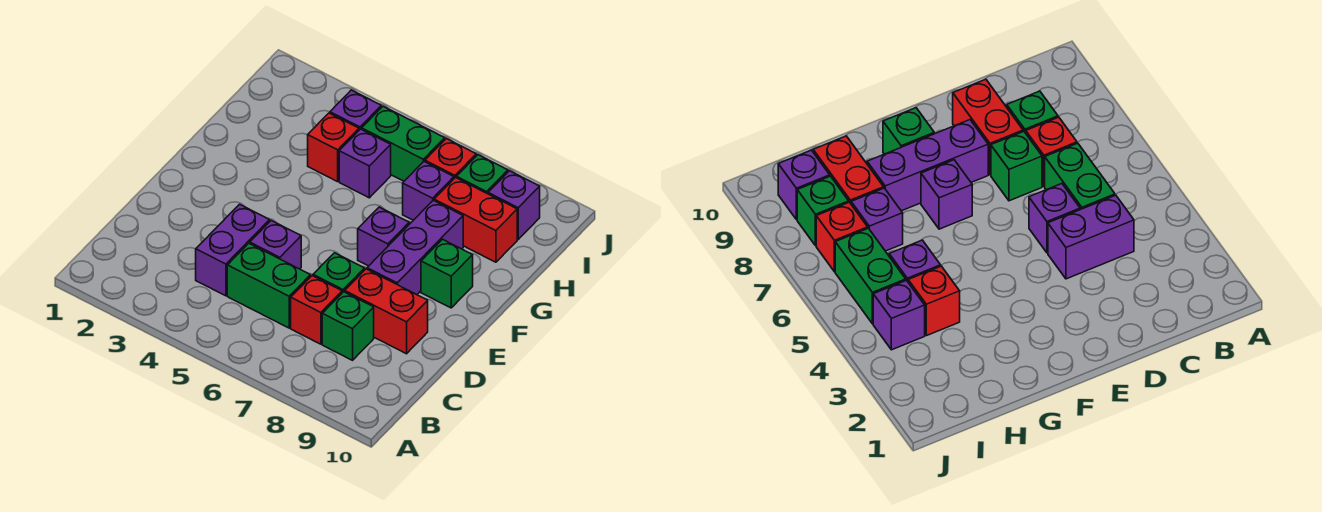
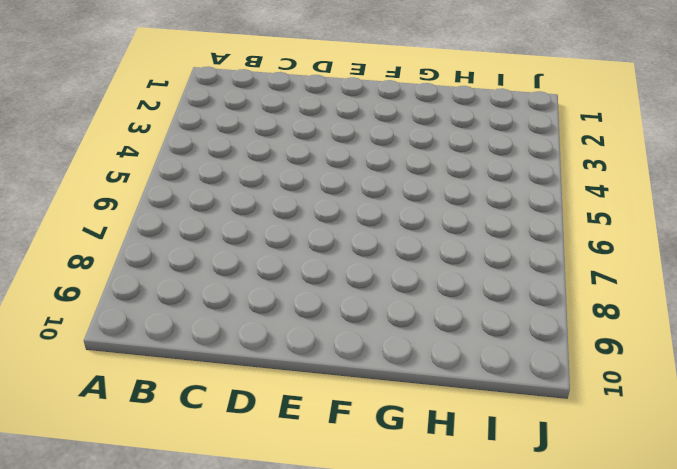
none -> purple brick C4:D4 level 1
none -> green brick C5:C6 level 1
none -> red brick C7 level 1

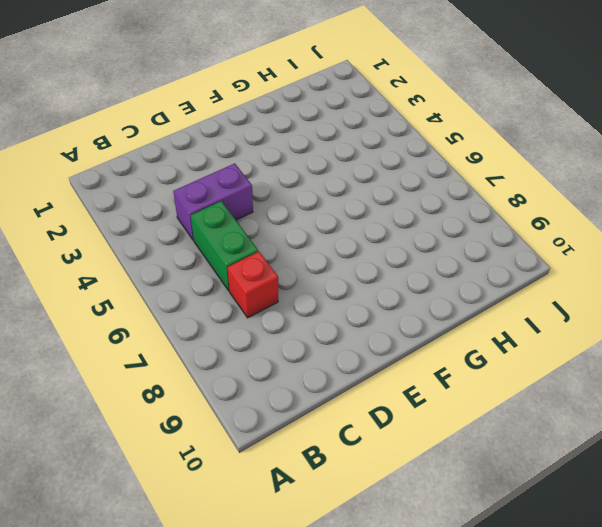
none -> green brick C8 level 1
none -> purple brick D5 level 1
none -> green brick D7 level 1

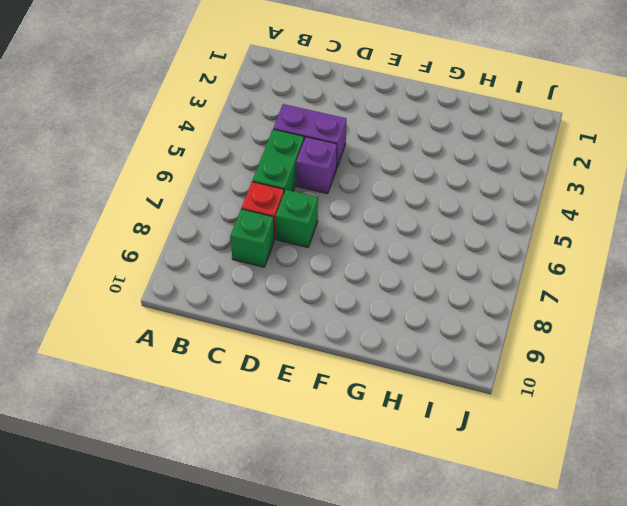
none -> red brick D8:D9 level 1
none -> purple brick E8:G8 level 1
none -> purple brick F7 level 1

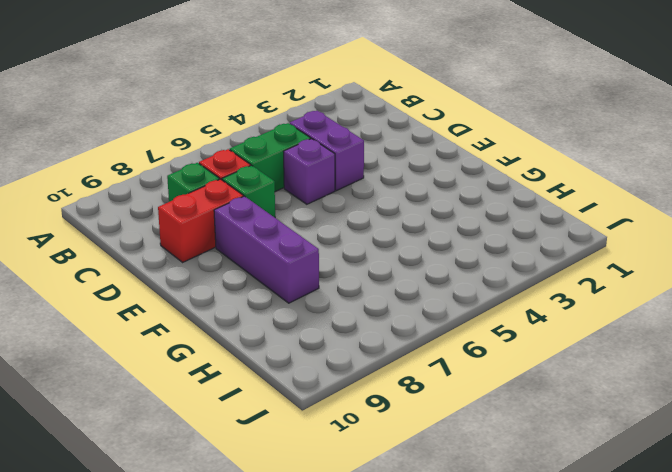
none -> purple brick F7 level 1
none -> green brick F9 level 1
none -> red brick H4 level 1

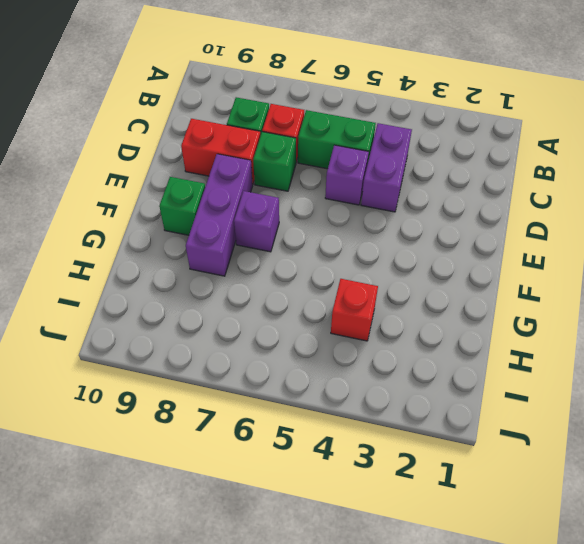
none -> purple brick H5 level 1
none -> purple brick H7 level 1
none -> red brick H8:H9 level 1

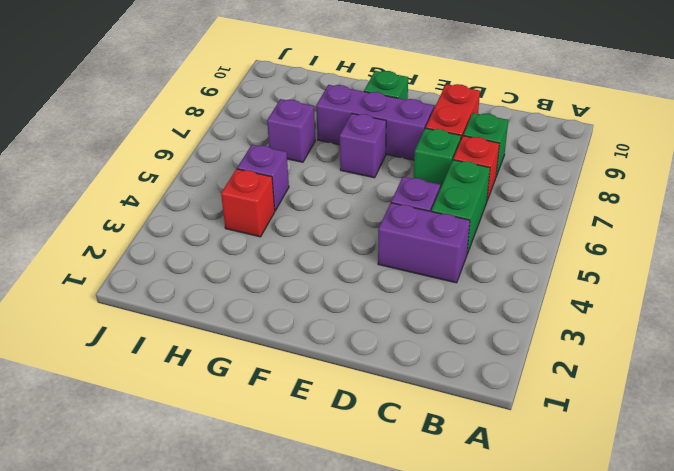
none -> red brick H8:H9 level 1
none -> purple brick I4 level 1
none -> green brick I5:I6 level 1

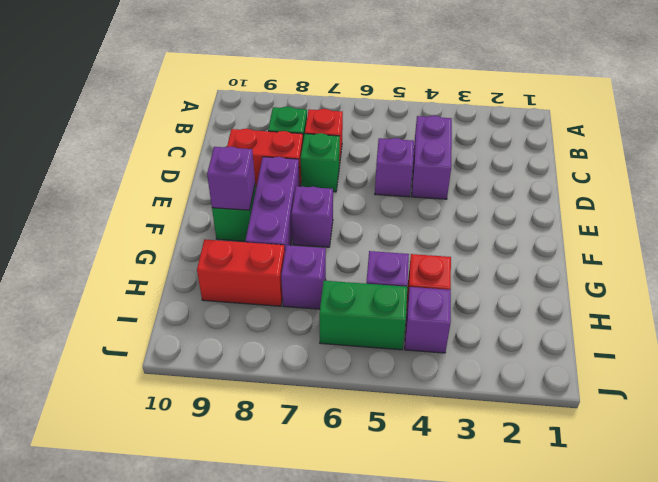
purple brick F9 level 2 -> purple brick I9 level 1
none -> green brick C5:C6 level 1
none -> red brick I7 level 1
none -> green brick I8 level 1

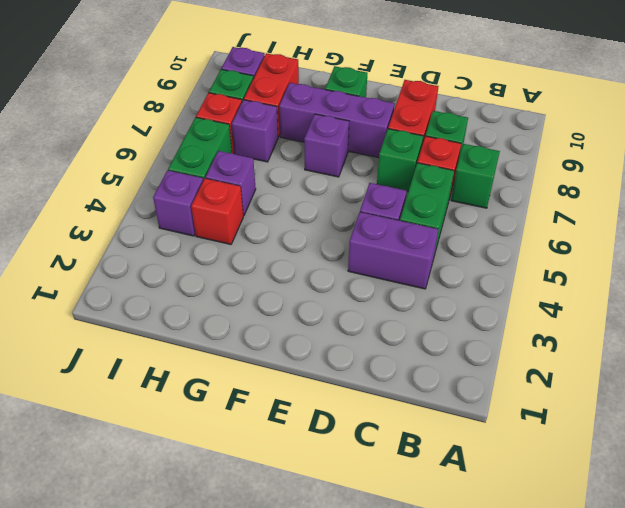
green brick B7 level 1 -> none

